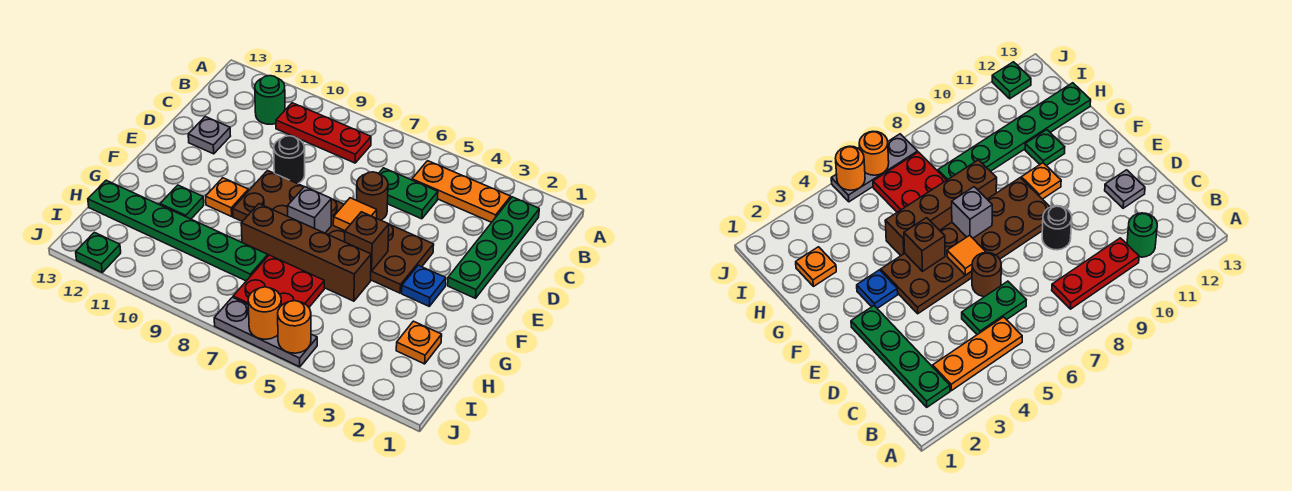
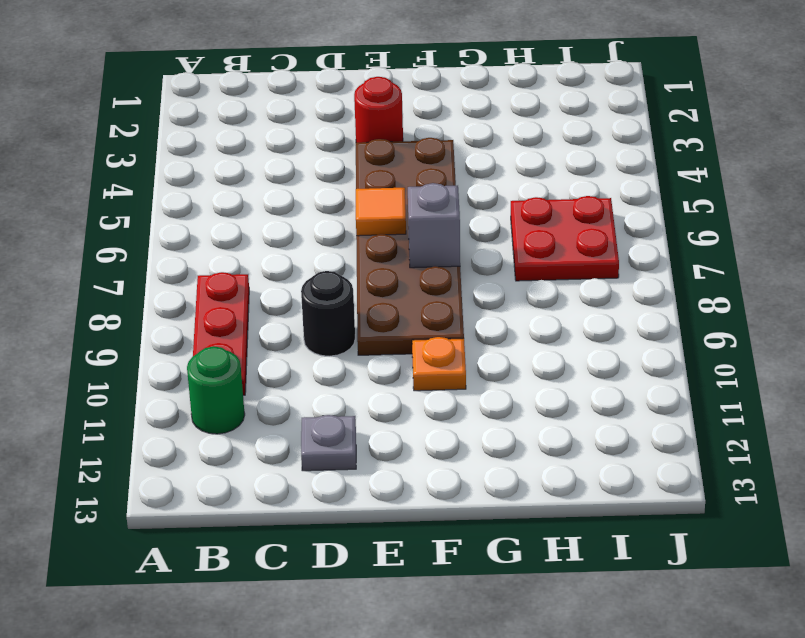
red round brick E3 level 1 -> none
none -> green plate B2:E2 level 1
none -> orange plate B3:B5 level 1
none -> green plate C5:C6 level 1

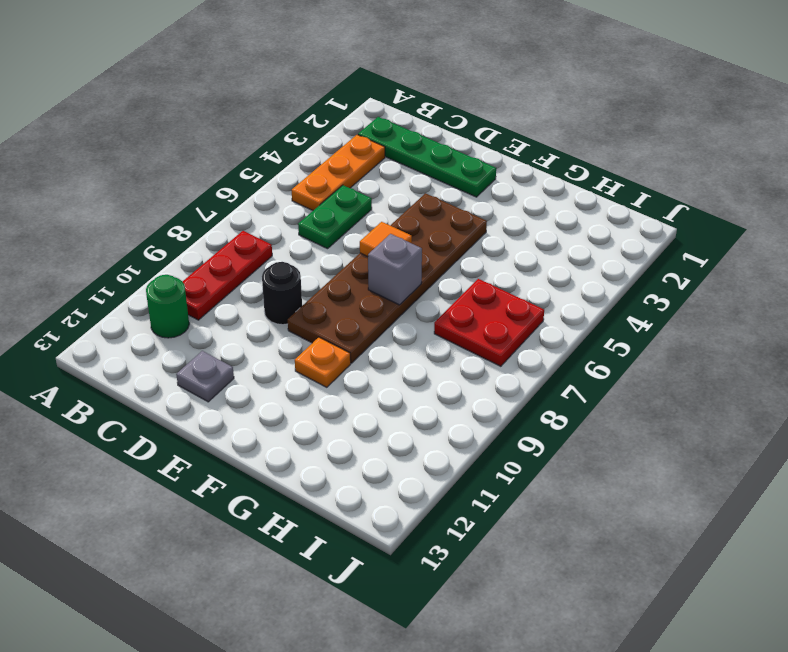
none -> brown round brick D6 level 1
none -> blue plate F3 level 1
none -> brown brick G5:G8 level 1

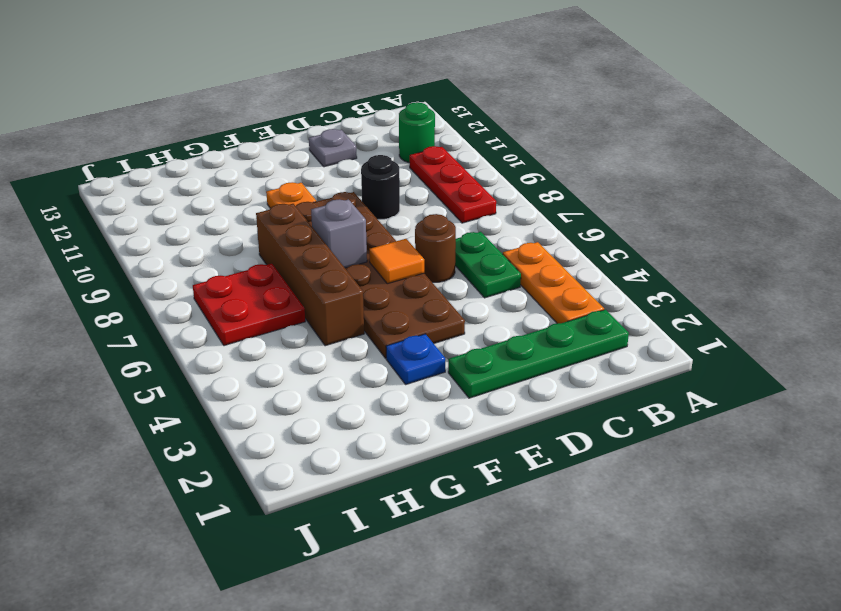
none -> green plate G11 level 1
none -> orange plate H2 level 1
none -> green plate H8:H13 level 1

